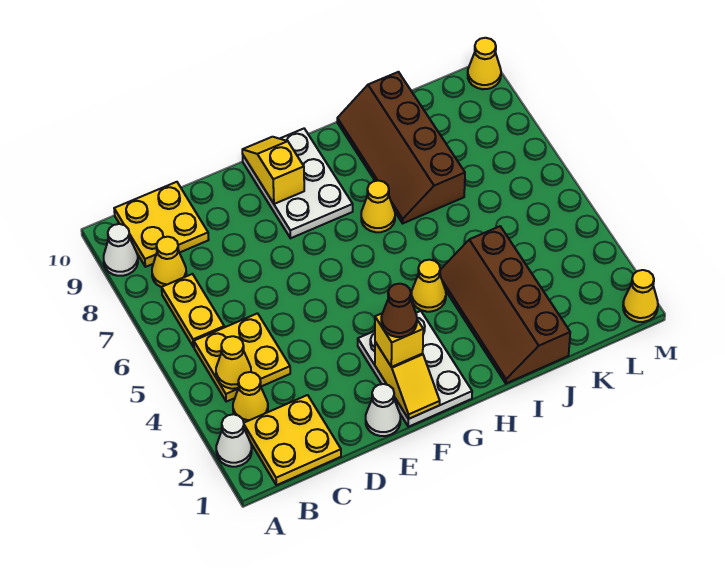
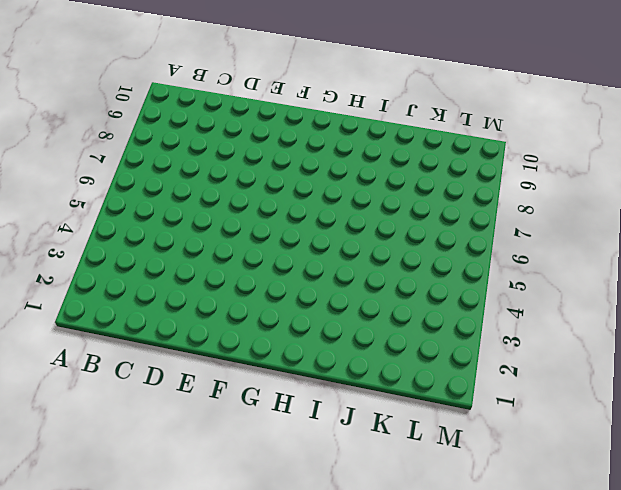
none -> white cone A2 level 1
none -> white cone A9 level 1
none -> yellow plate B1:C2 level 1

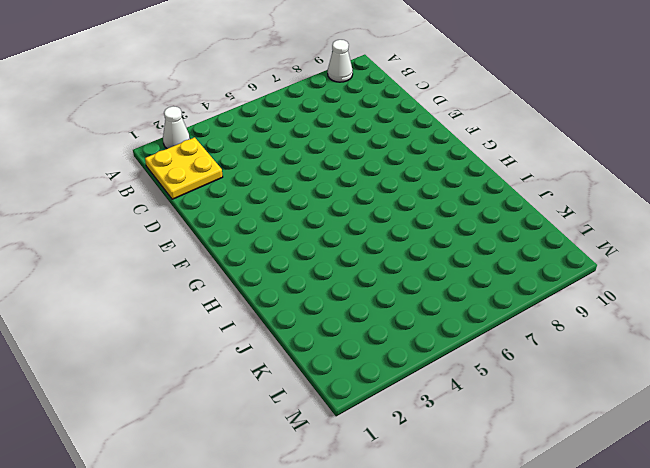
none -> yellow cone B3 level 1
none -> yellow plate B4:C5 level 1
none -> yellow plate B6:B7 level 1

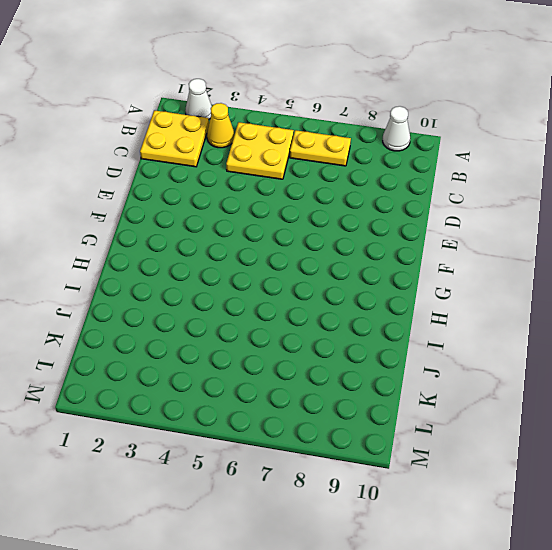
none -> yellow cone B8 level 1
none -> yellow plate B9:C10 level 1
none -> white cone E1 level 1

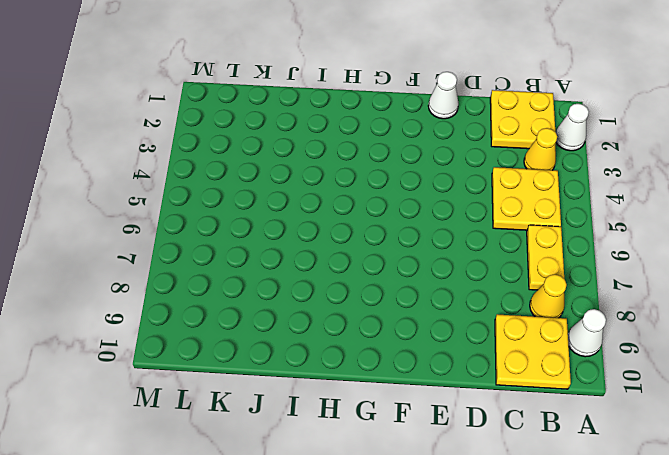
none -> white plate F1:G3 level 1
none -> white plate F8:G10 level 1
none -> yellow cone H4 level 1

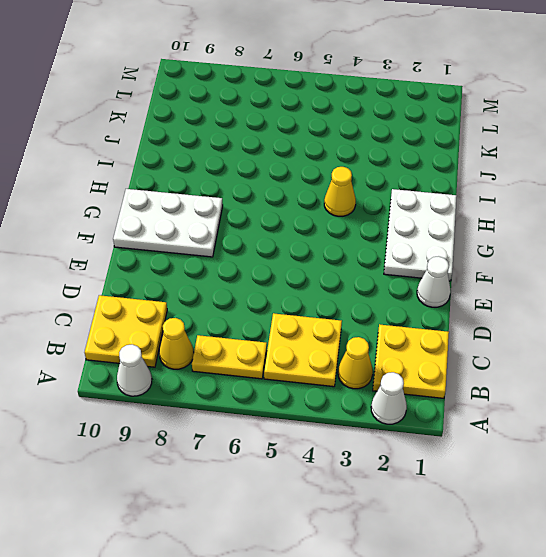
white plate F1:H2 level 1 -> white plate F1:G3 level 1
none -> yellow cone H7 level 1
none -> brown slope I1:J4 level 1 top J
none -> brown slope I7:J10 level 1 top J

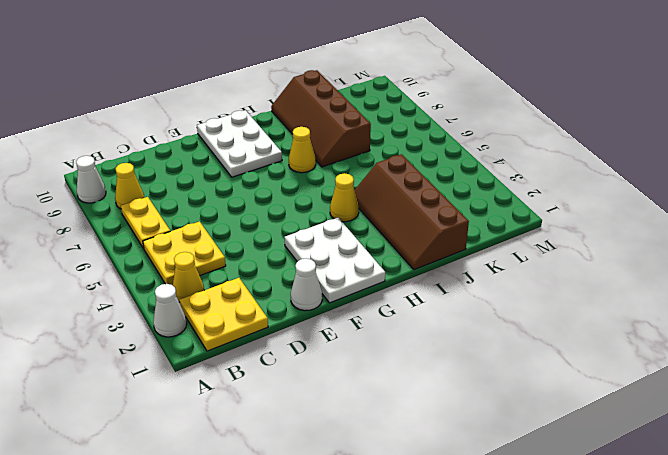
none -> yellow plate B9:C10 level 1
none -> yellow cone M1 level 1
none -> yellow cone M10 level 1

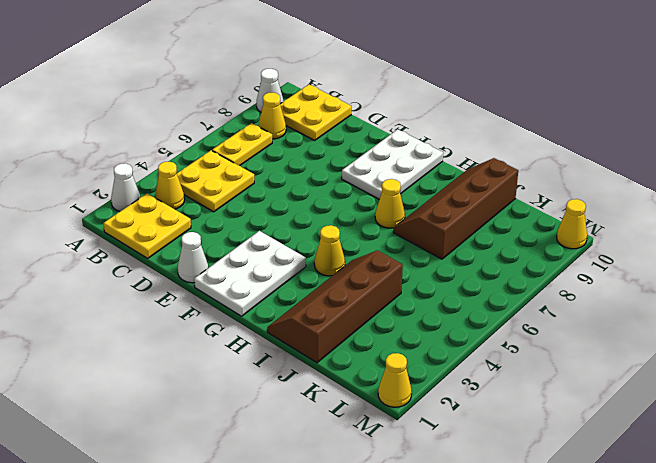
none -> yellow cone B4 level 2
none -> yellow slope F1:F2 level 2 top 2
none -> yellow slope F9:F10 level 2 top 9

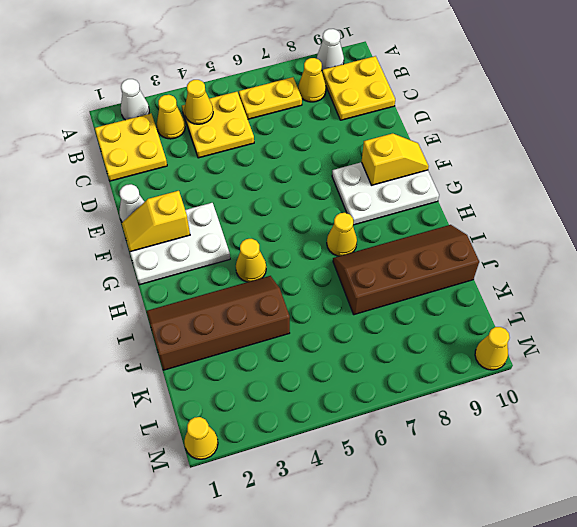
none -> yellow brick F2 level 3
none -> brown cone F2 level 4

